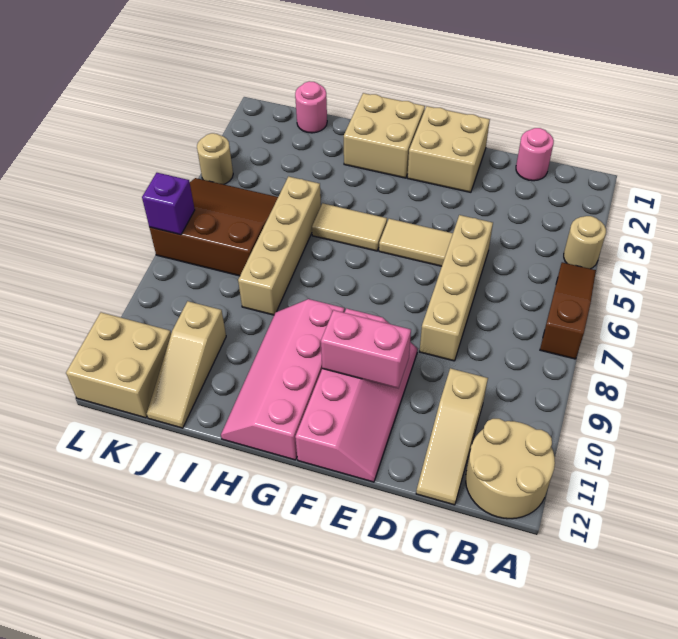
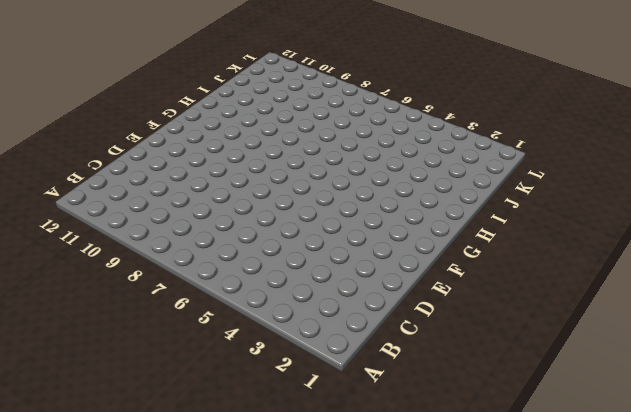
none -> tan round brick A4 level 1
none -> brown slope A5:A7 level 1 top 7
none -> tan round brick A11:B12 level 1

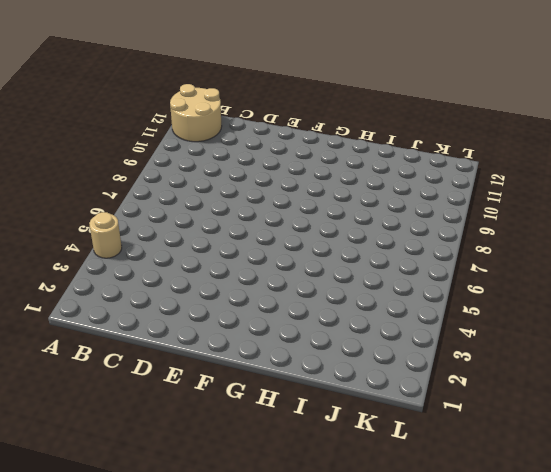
none -> brown slope A5:A7 level 1 top 7
none -> pink round brick C1 level 1
none -> tan slope C10:C12 level 1 top 10

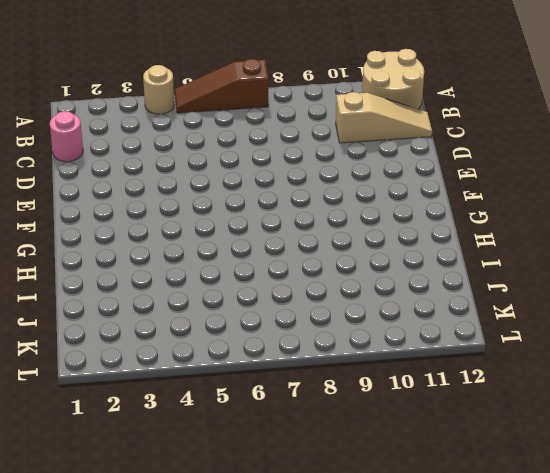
none -> tan brick D5:D8 level 1
none -> tan brick E1:F2 level 1
none -> tan tile E5:F5 level 1

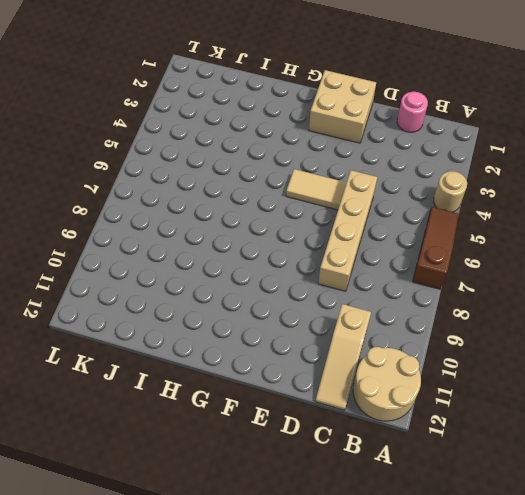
none -> pink slope E9:F12 level 1 top F
none -> tan brick G1:H2 level 1
none -> tan tile G5:H5 level 1

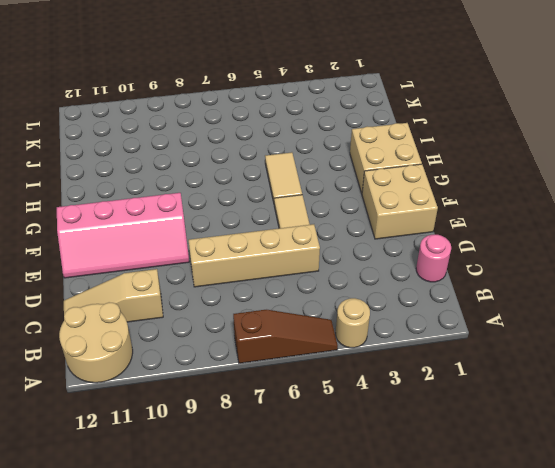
none -> pink slope G9:H12 level 1 top G
none -> tan brick I5:I8 level 1
none -> pink round brick J1 level 1

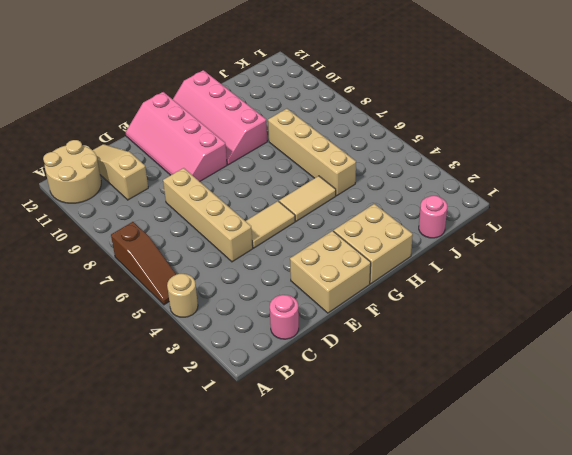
pink slope G9:H12 level 1 top H -> pink slope G9:H12 level 1 top G
none -> brown slope J5:L7 level 1 top 7
none -> tan slope J10:J12 level 1 top 10
none -> tan brick K11:L12 level 1

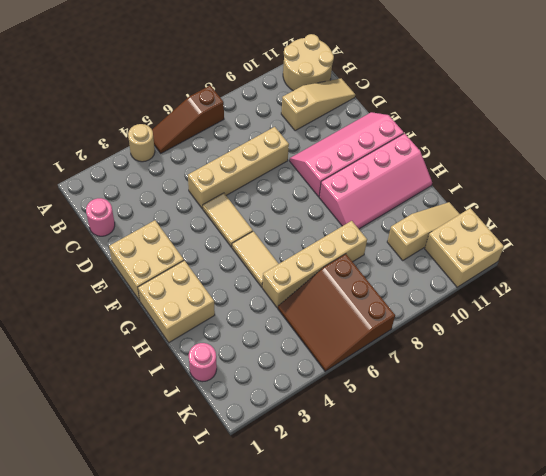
none -> tan round brick L4 level 1
none -> pink brick E10:F10 level 2
none -> purple brick L7 level 2

